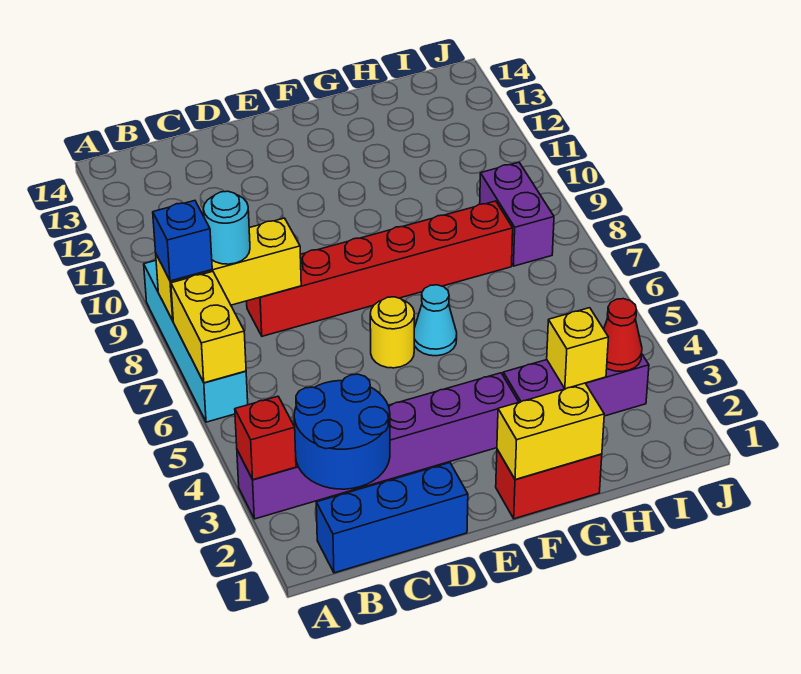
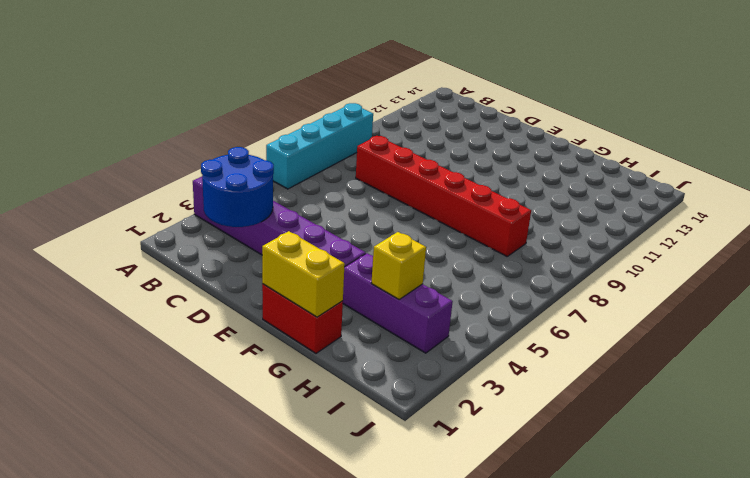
none -> blue brick B1:D1 level 1
none -> yellow round brick E6 level 1
none -> cyan cone F6 level 1

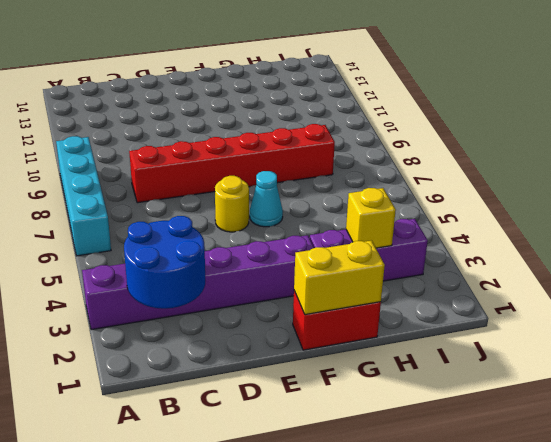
none -> blue brick B1:D1 level 1
none -> purple brick I8:I9 level 1
none -> red brick A3 level 2

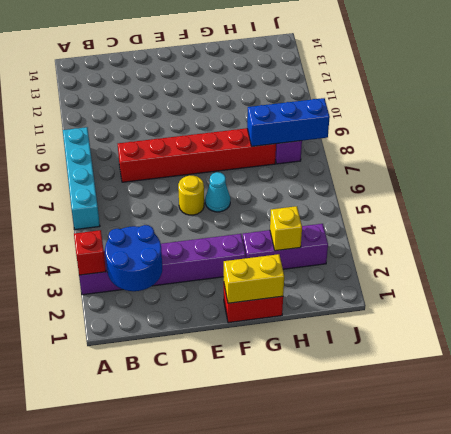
blue brick H8:J8 level 2 -> blue brick B1:D1 level 1
none -> yellow brick A6:A7 level 2
none -> yellow brick A8:C8 level 2
none -> red cone I3 level 2

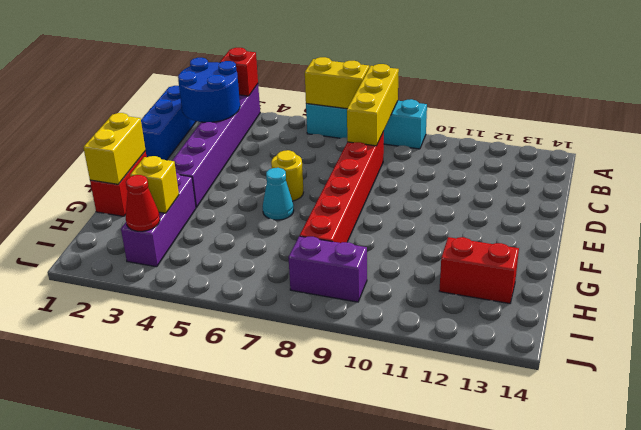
red brick H12:H13 level 1 -> none
none -> blue brick A8 level 3
none -> cyan round brick B8 level 3

